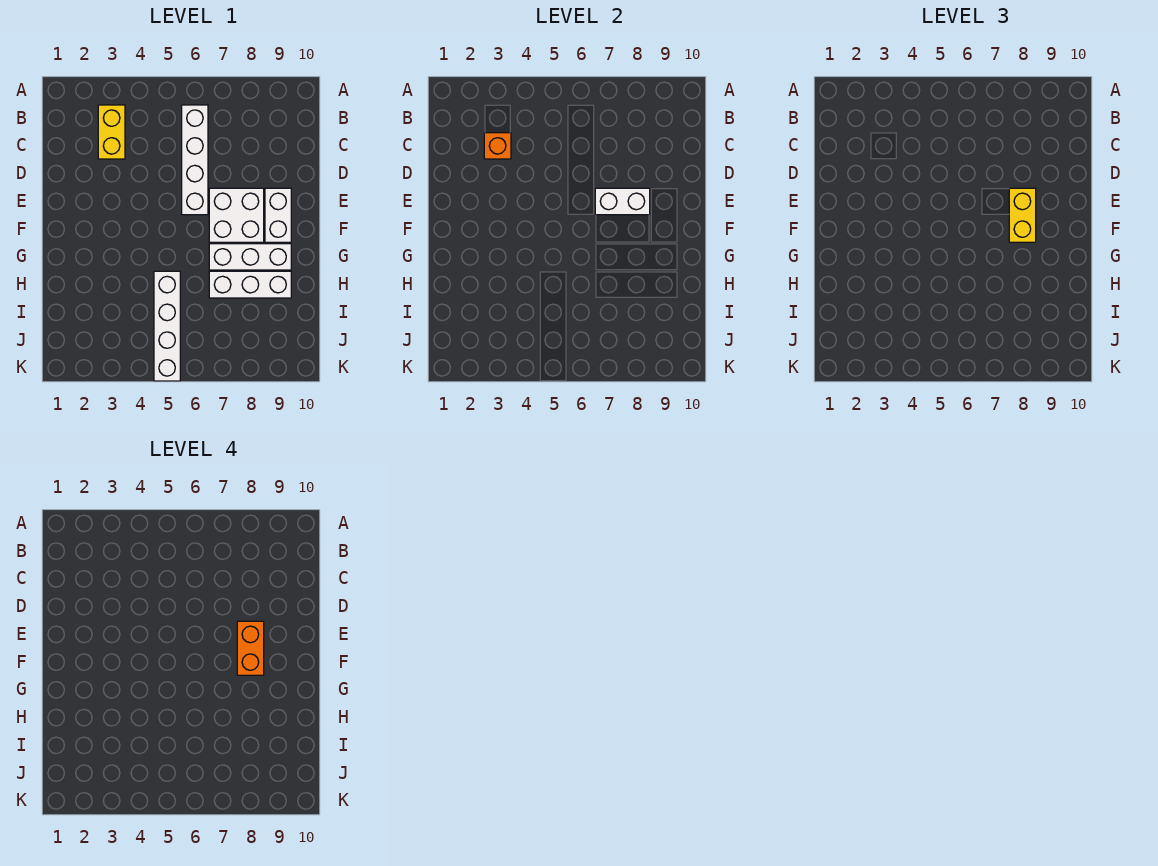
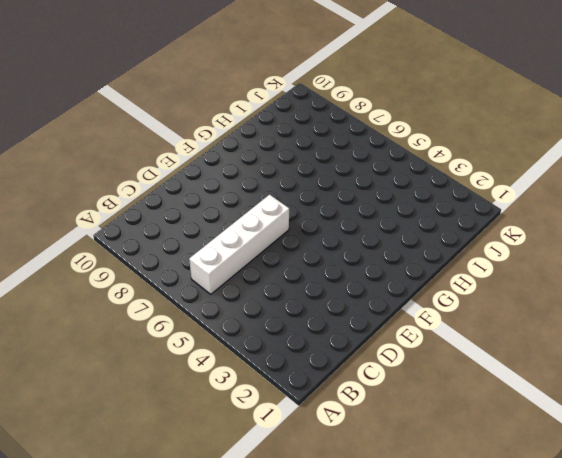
none -> yellow brick B3:C3 level 1
none -> white brick E7:F8 level 1

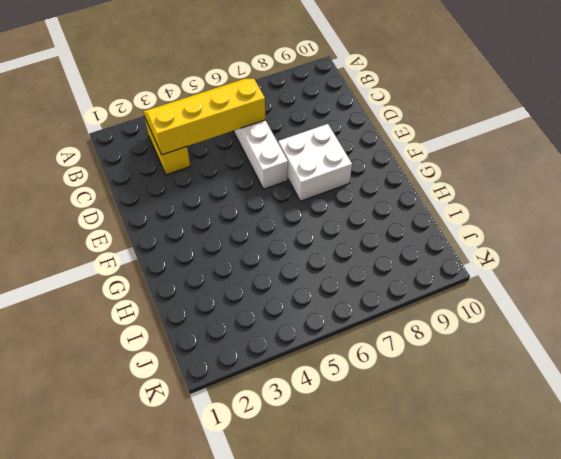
yellow slope B3:C6 level 2 top C -> orange brick C3 level 2
none -> white brick E9:F9 level 1
none -> white brick G7:G9 level 1

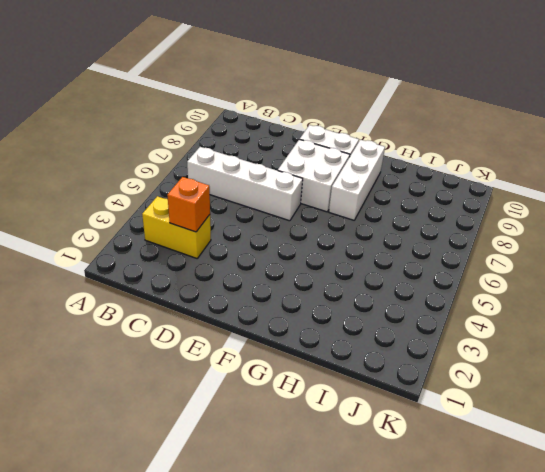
none -> white brick H5:K5 level 1
none -> white brick H7:H9 level 1

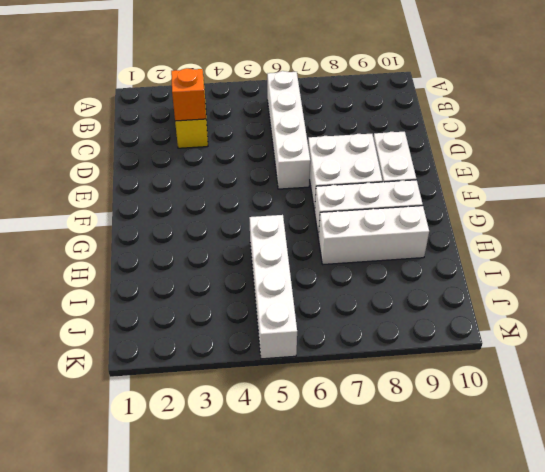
none -> white brick E7:E8 level 2
none -> yellow brick E8:F8 level 3

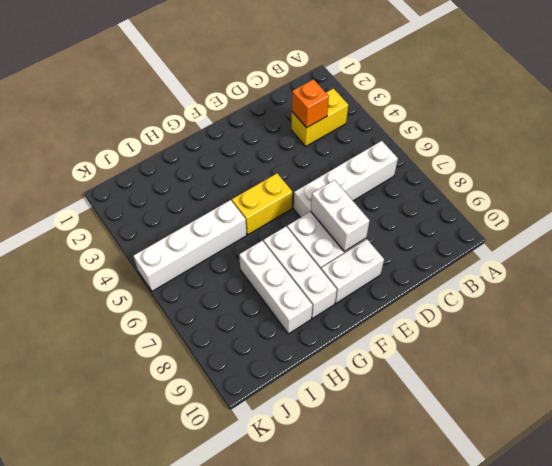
yellow brick F5:G5 level 1 -> yellow brick E8:F8 level 3
none -> orange brick E8:F8 level 4

